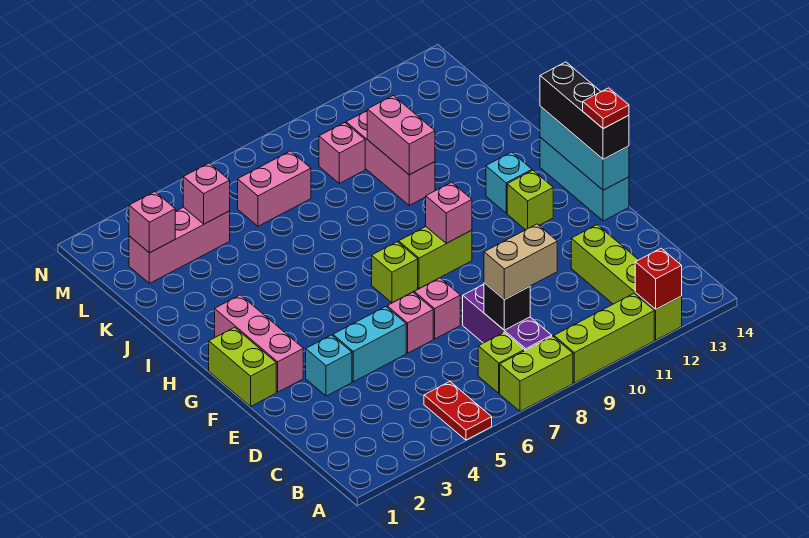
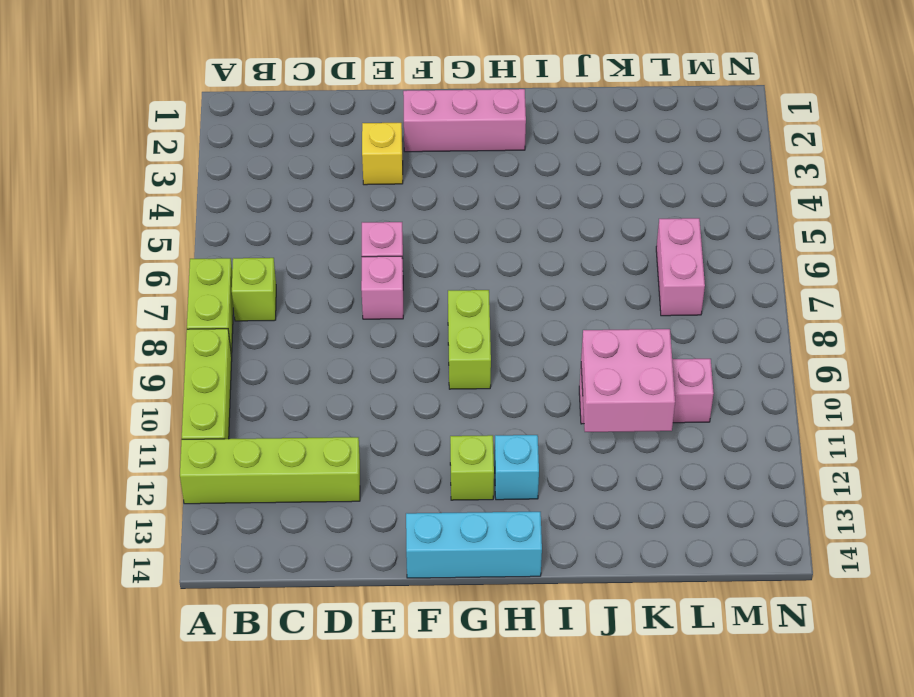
yellow brick E3 level 1 -> cyan brick E3 level 1
pink brick J10:K11 level 2 -> pink brick J10:K10 level 2
none -> red plate A5:B5 level 1
none -> purple brick B8:D8 level 1
none -> cyan brick E4:E5 level 1
none -> lime brick F1:G1 level 1

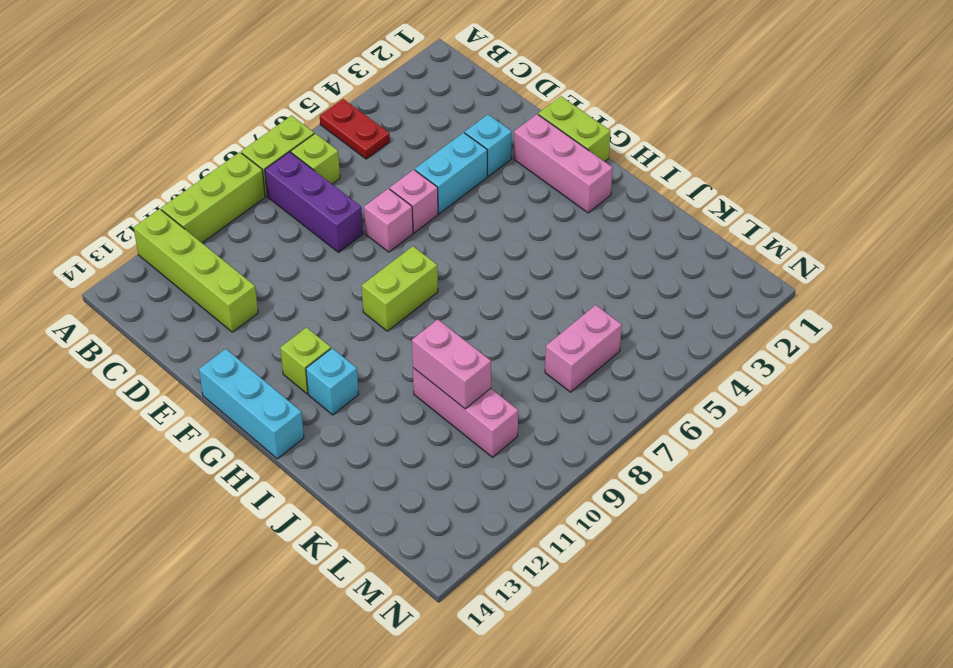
none -> lime brick G7 level 1
none -> pink brick L2:L4 level 1
none -> pink brick L9 level 1
none -> red brick A12 level 2

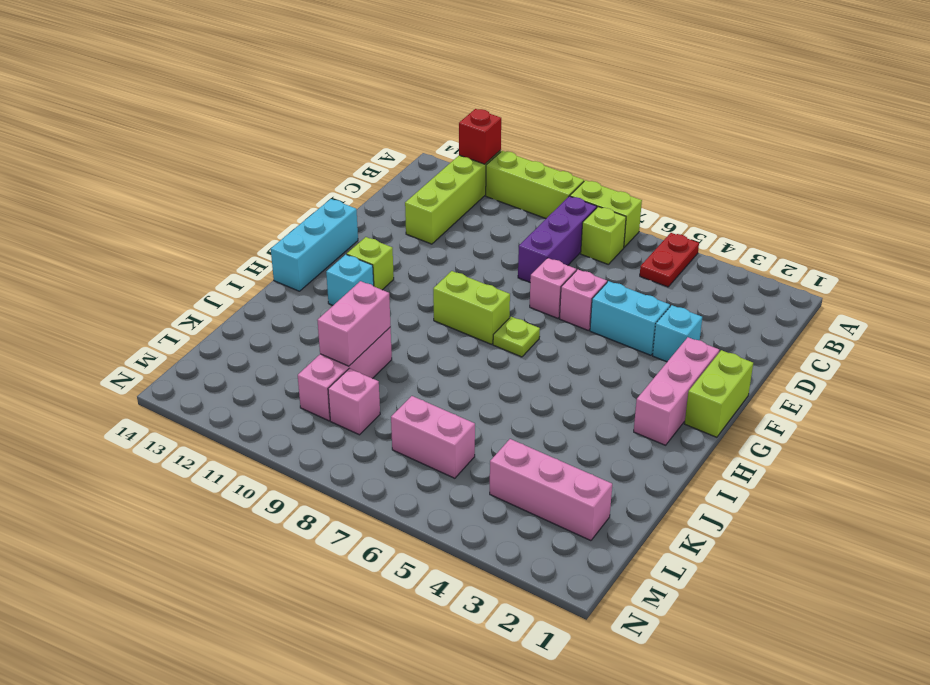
lime plate G7 level 1 -> lime brick G7 level 1
none -> black brick C8 level 2
none -> cyan brick F14:H14 level 2
none -> pink brick G9 level 2
none -> pink brick L2 level 2

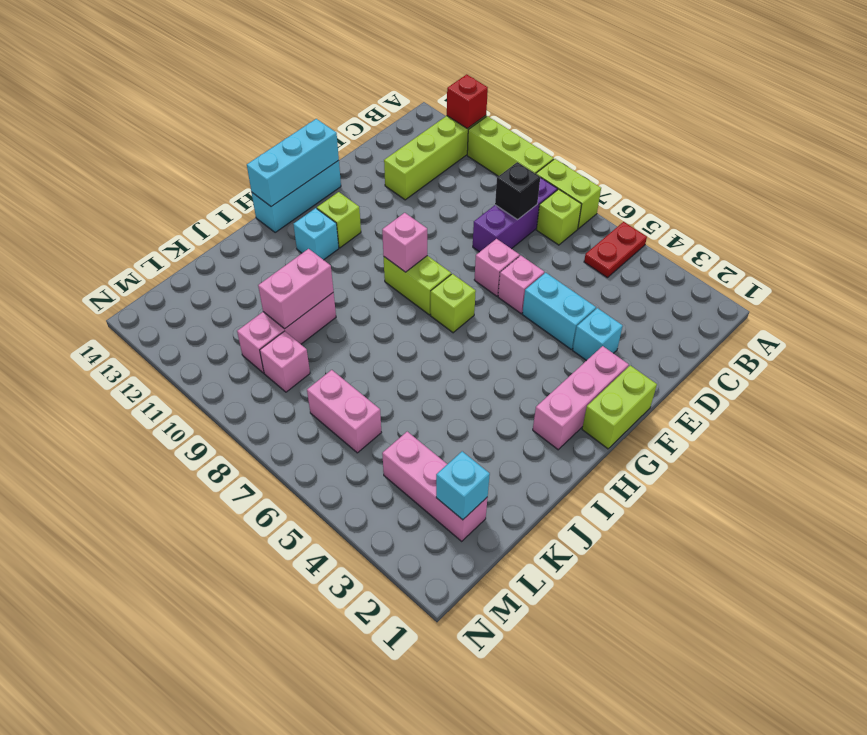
cyan brick L2 level 2 -> pink brick L2 level 2
none -> pink brick L4 level 2
none -> tan brick C8:C9 level 3
none -> black brick F14:H14 level 3
none -> red plate F14 level 4

